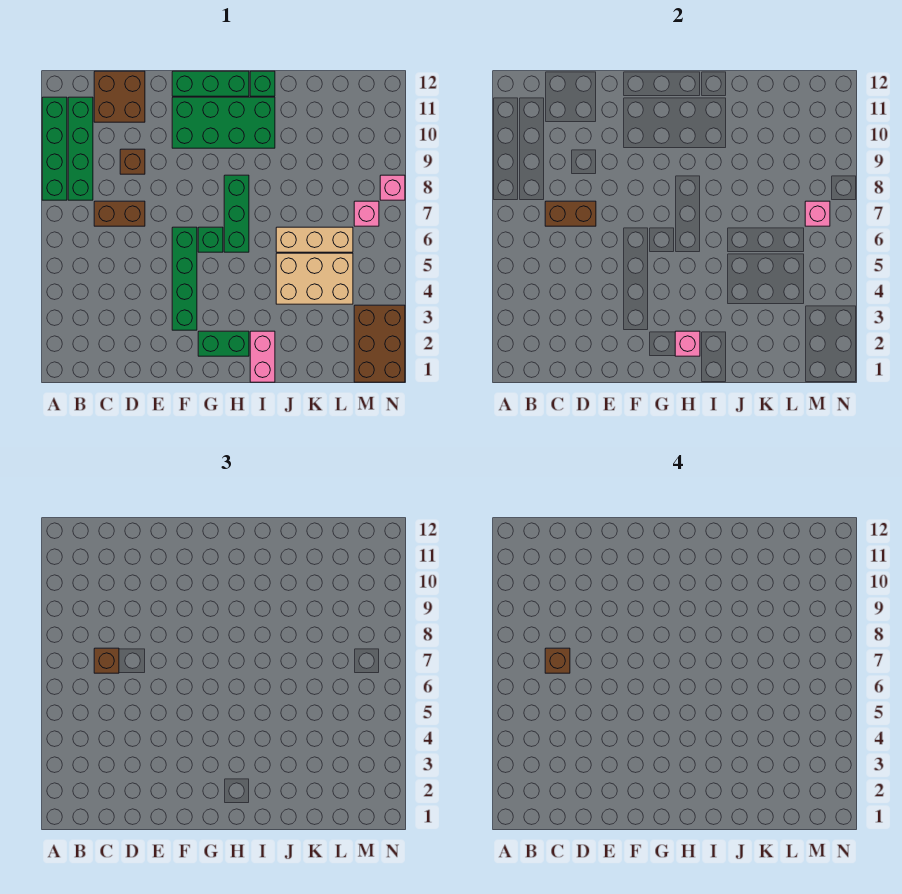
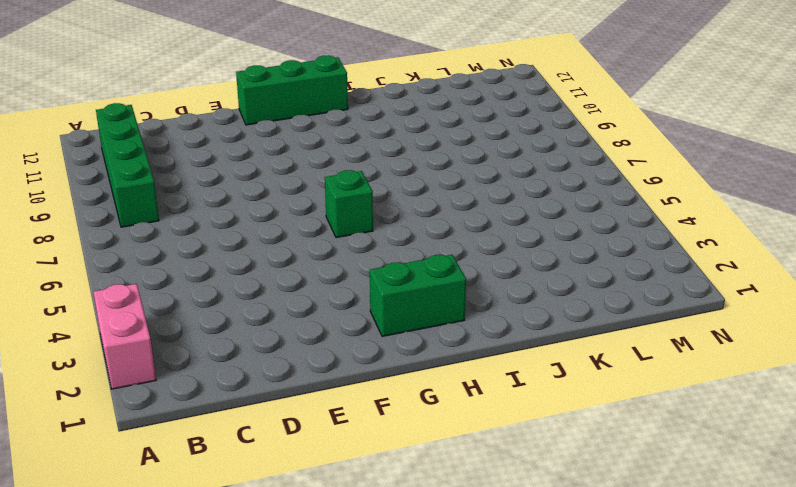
pink brick A2:A3 level 1 -> pink brick I1:I2 level 1
none -> green brick A8:A11 level 1
none -> brown brick C7:D7 level 1
none -> brown brick C11:D12 level 1

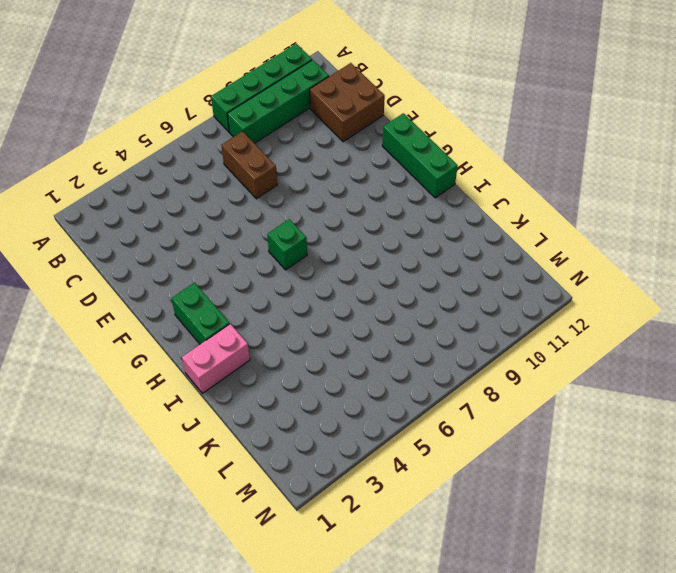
none -> brown brick D9 level 1
none -> green brick F3:F6 level 1
none -> green brick F10:I11 level 1

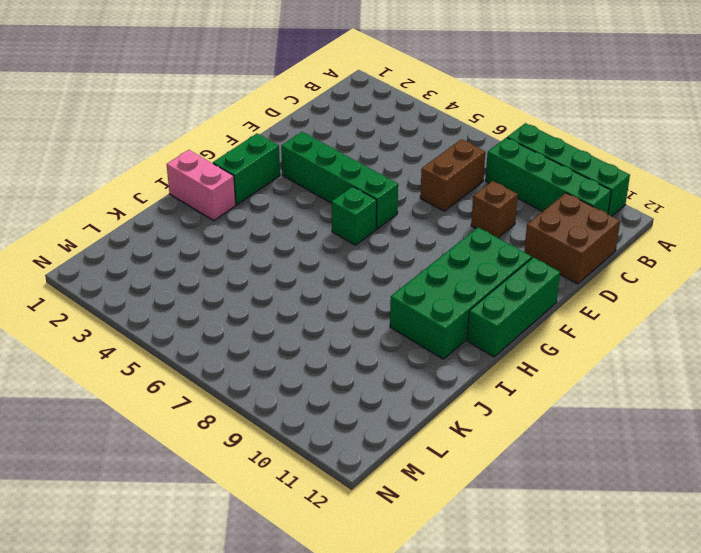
none -> green brick H6:H8 level 1
none -> green brick I12 level 1
none -> tan brick J4:L5 level 1

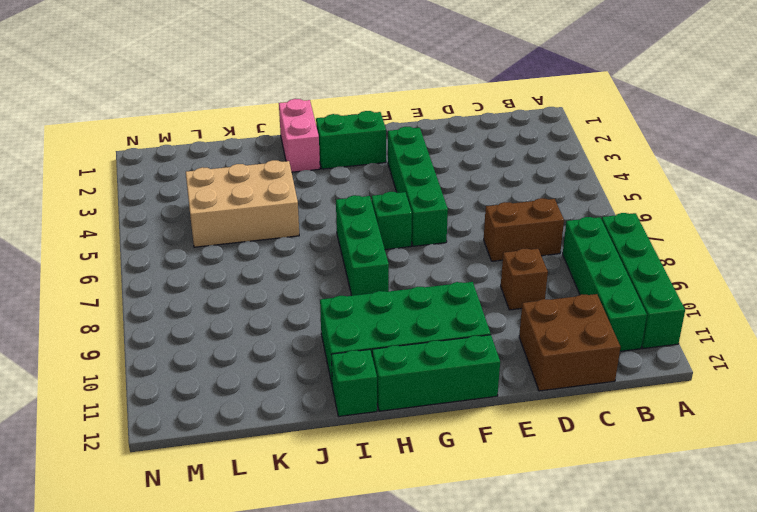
none -> tan brick J6:L6 level 1
none -> brown brick M1:N3 level 1
none -> pink brick M7 level 1

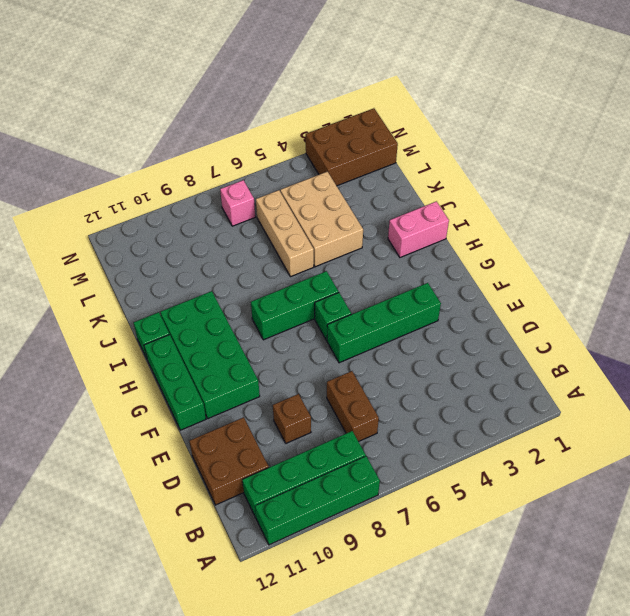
none -> green brick G2:H2 level 1
none -> pink brick N8 level 1
none -> brown brick C7:D7 level 2

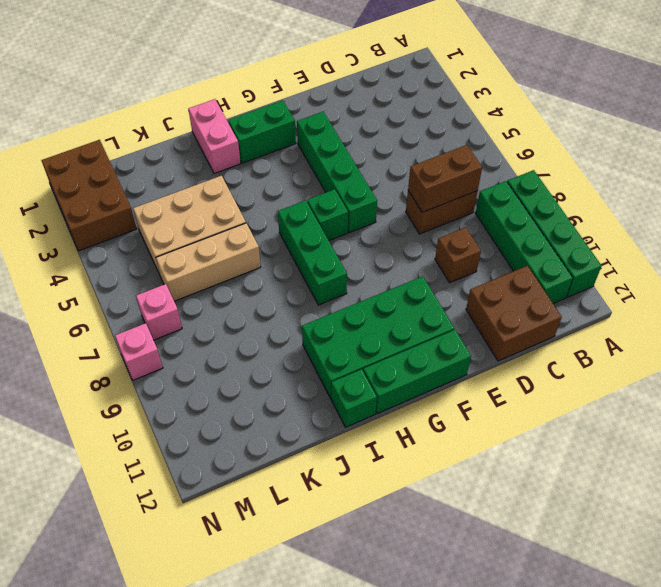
none -> pink brick H2 level 2
none -> pink brick M7 level 2
none -> brown brick C7 level 3

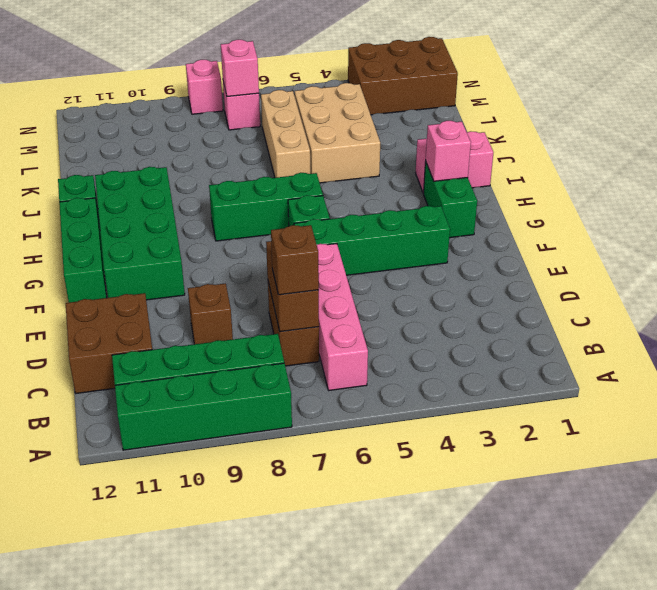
pink brick B6:E6 level 1 -> none
none -> brown brick C7 level 4

